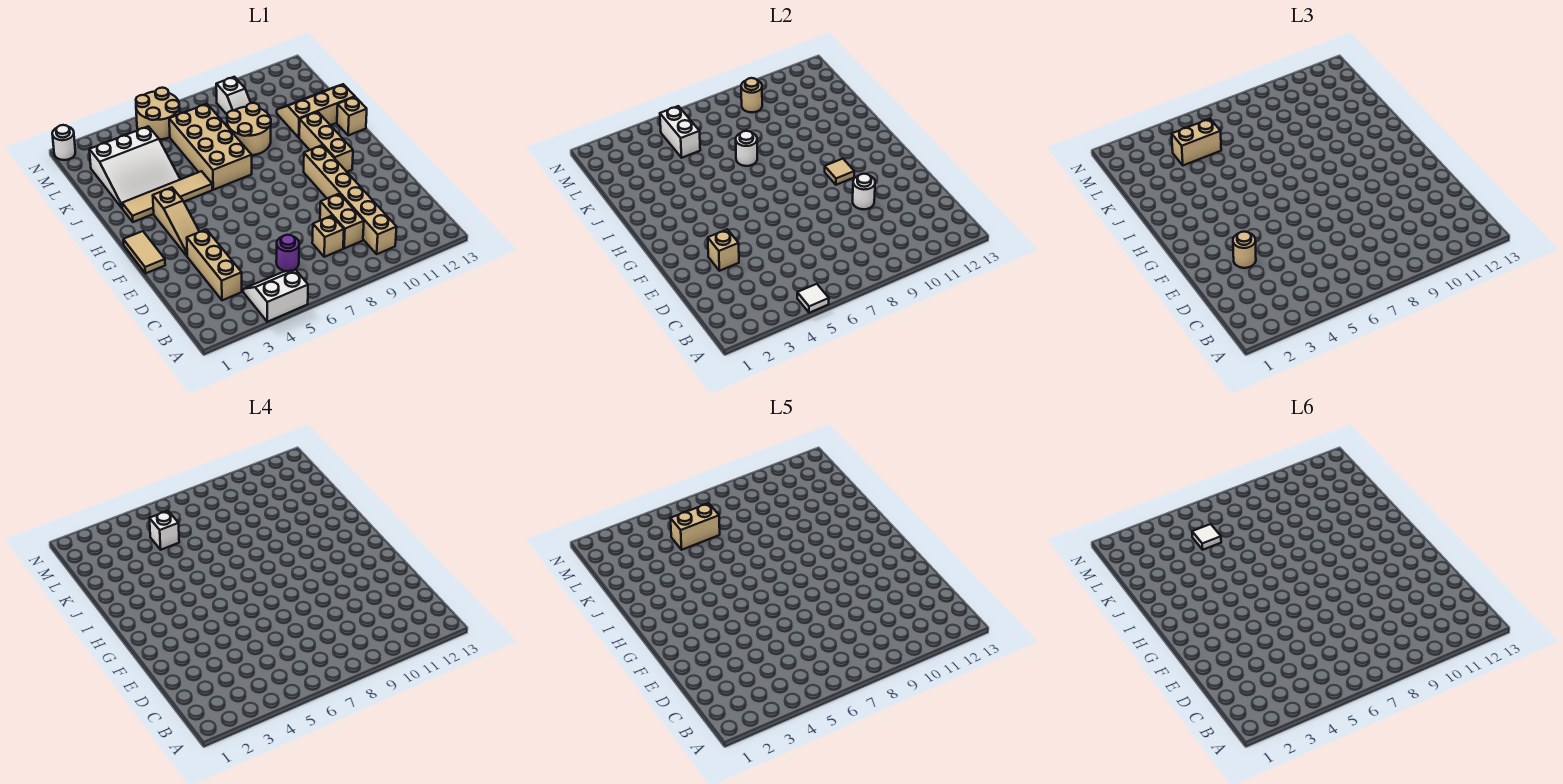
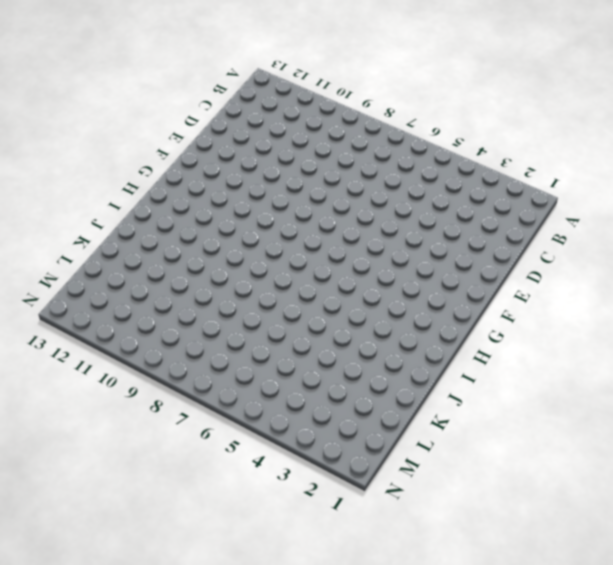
none -> white slope A4:B5 level 1 top A
none -> tan brick B10:G10 level 1
none -> tan brick C3:E3 level 1
none -> purple round brick C6 level 1

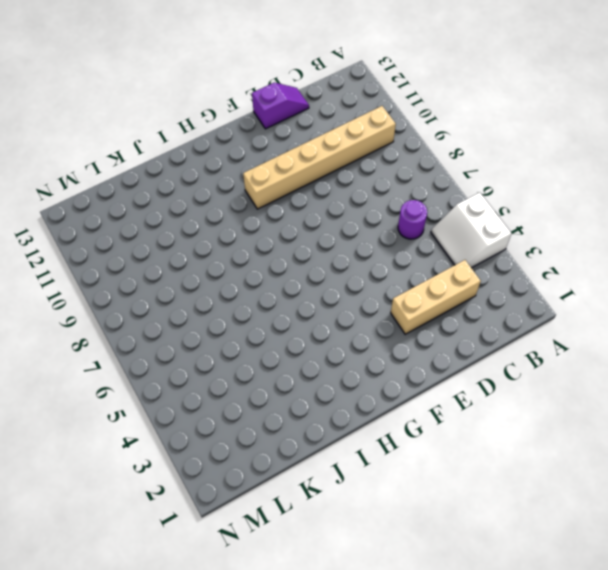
purple slope D13:E13 level 1 top E -> none
none -> tan brick C8 level 1
none -> tan brick C9:D9 level 1
none -> tan tile F1:G1 level 1
none -> tan slope F3:H3 level 1 top H

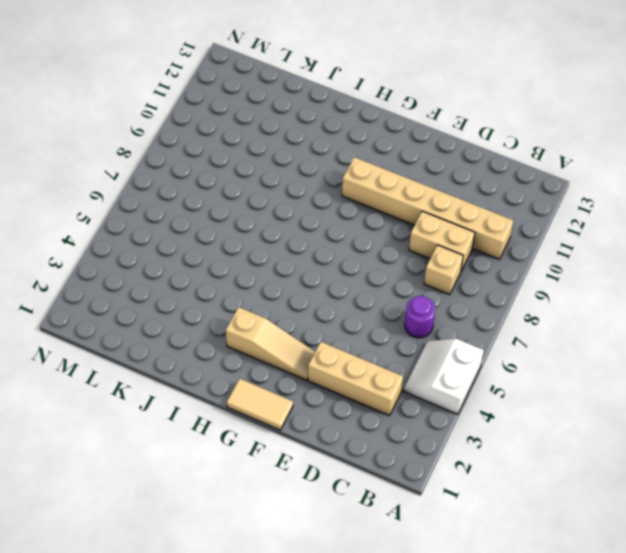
none -> tan brick G11:I11 level 1
none -> tan tile I2:I5 level 1
none -> tan brick I6:L7 level 1
none -> tan brick I13 level 1

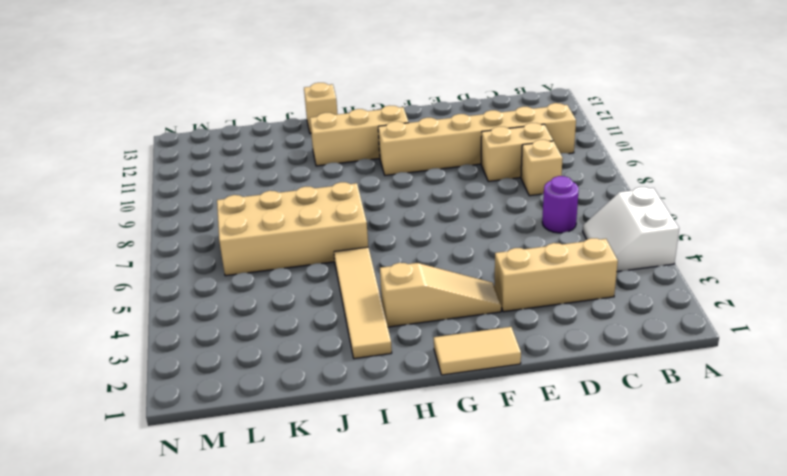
none -> white slope J2:L4 level 1 top L
none -> tan round brick J8:K9 level 1
none -> tan slope J11:K13 level 1 top J
none -> white slope L9:M9 level 1 top M

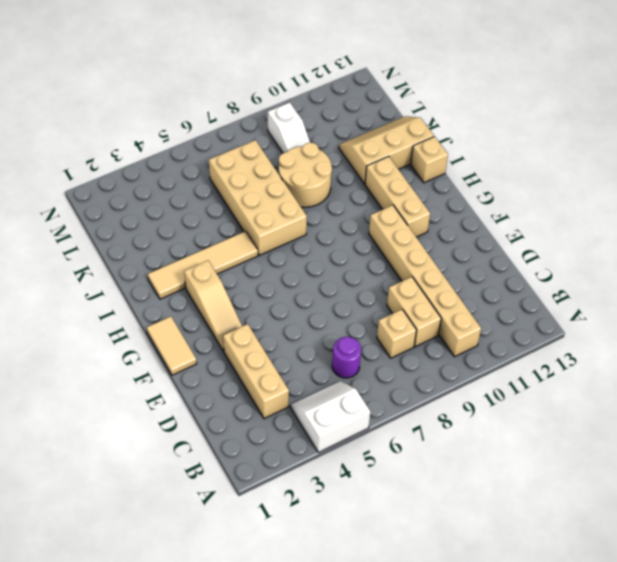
none -> white slope J2:L4 level 1 top L
none -> tan round brick M5:N6 level 1
none -> white round brick N1 level 1
none -> white tile A5 level 2

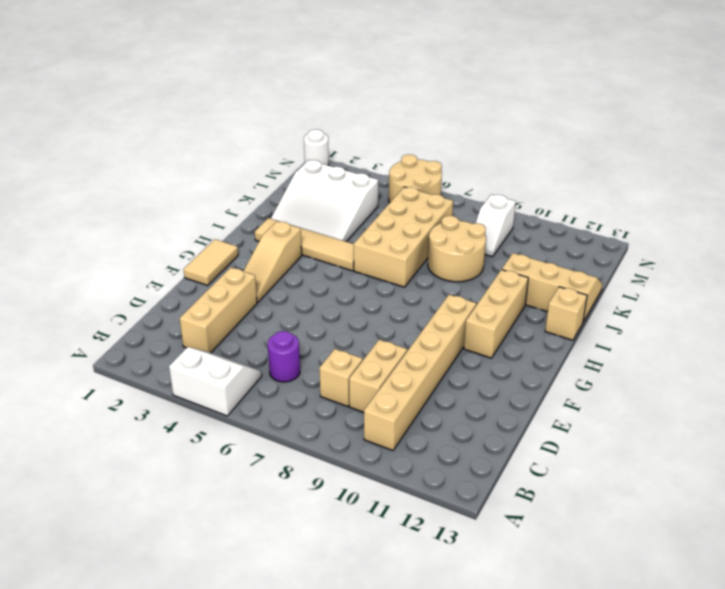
none -> white tile A5 level 2
none -> tan brick E3 level 2
none -> white round brick E10 level 2
none -> tan tile G10 level 2

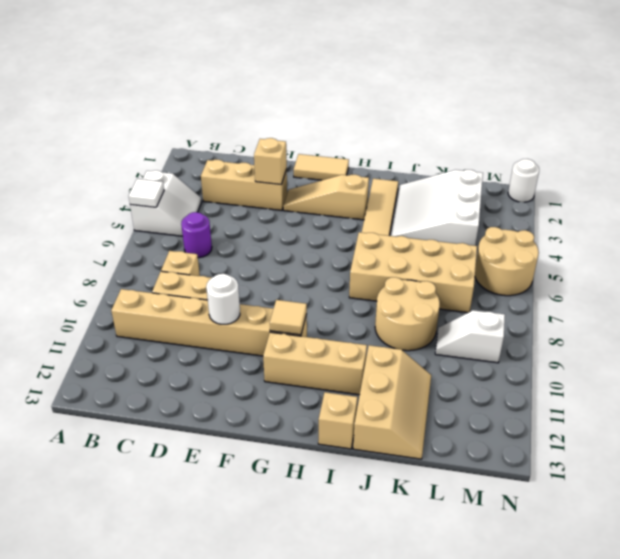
none -> white round brick J7 level 2
none -> white brick L5:M5 level 2
none -> tan round brick M9 level 2
none -> tan round brick E3 level 3

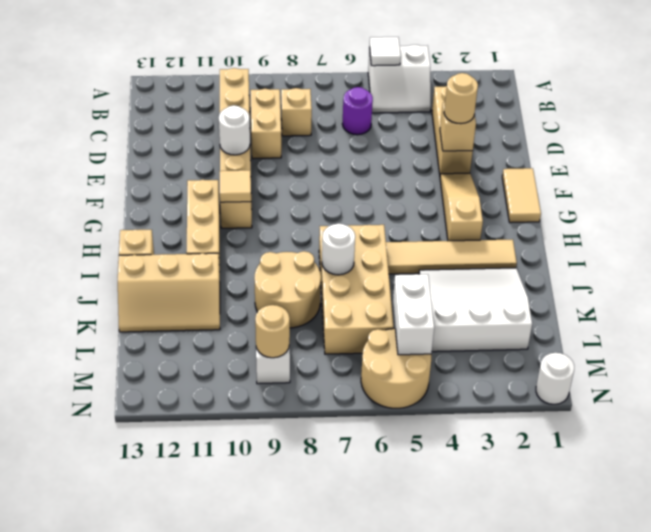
none -> tan brick L4:L5 level 3
none -> white brick L5 level 4
none -> tan brick L5:L6 level 5
none -> white tile L5 level 6

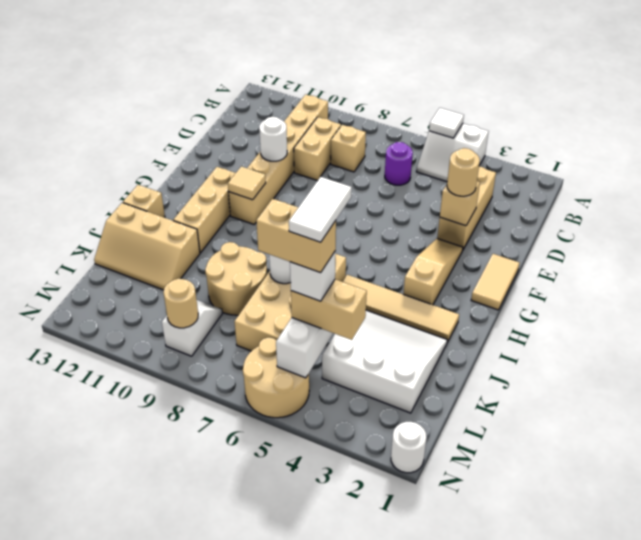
white tile K5:L5 level 6 -> white tile L5 level 6

